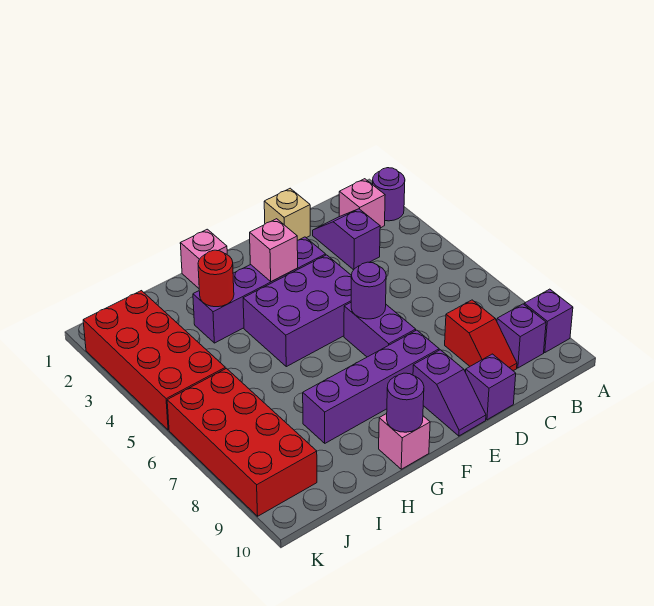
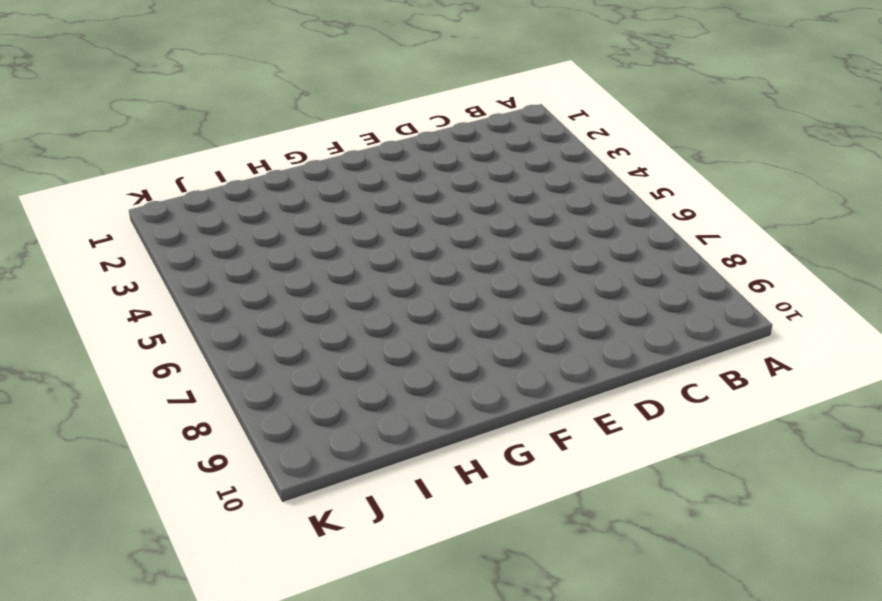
none -> purple round brick A2 level 1
none -> purple brick A9 level 1
none -> pink brick B2 level 1

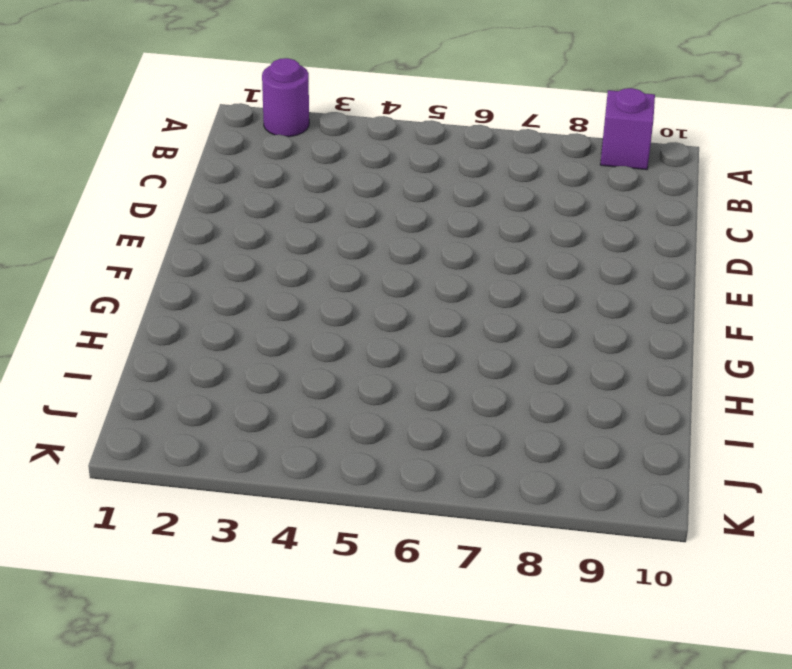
none -> pink brick B2 level 1
none -> purple brick B9 level 1
none -> purple slope C2:C3 level 1 top 3

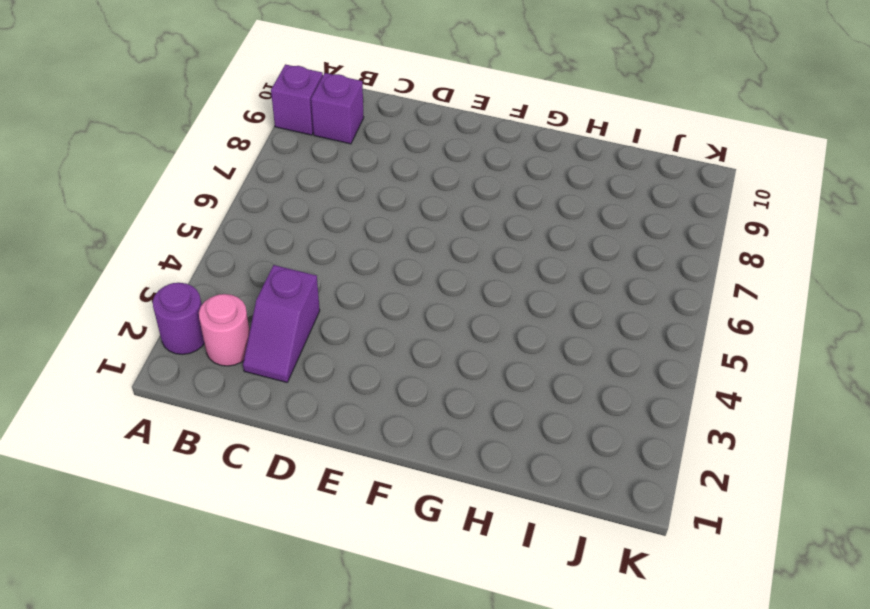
pink round brick B2 level 1 -> pink brick B2 level 1
none -> red slope C8:C9 level 1 top 8
none -> tan brick D1 level 1
none -> purple brick D10 level 1

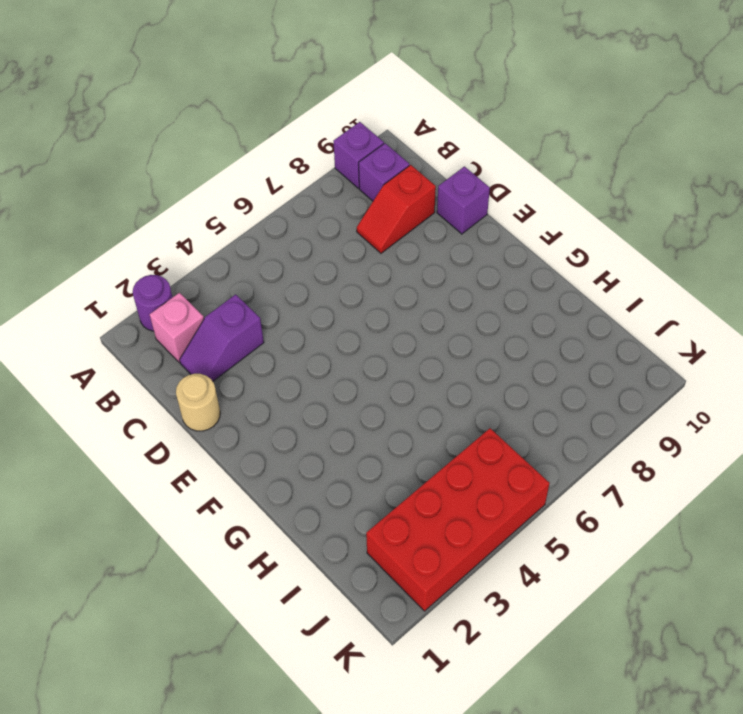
red slope C8:C9 level 1 top 9 -> red slope C8:C9 level 1 top 8
tan round brick D1 level 1 -> tan brick D1 level 1
none -> purple brick E3:H3 level 1
none -> purple brick E4:G5 level 1
none -> purple brick E6:E7 level 1

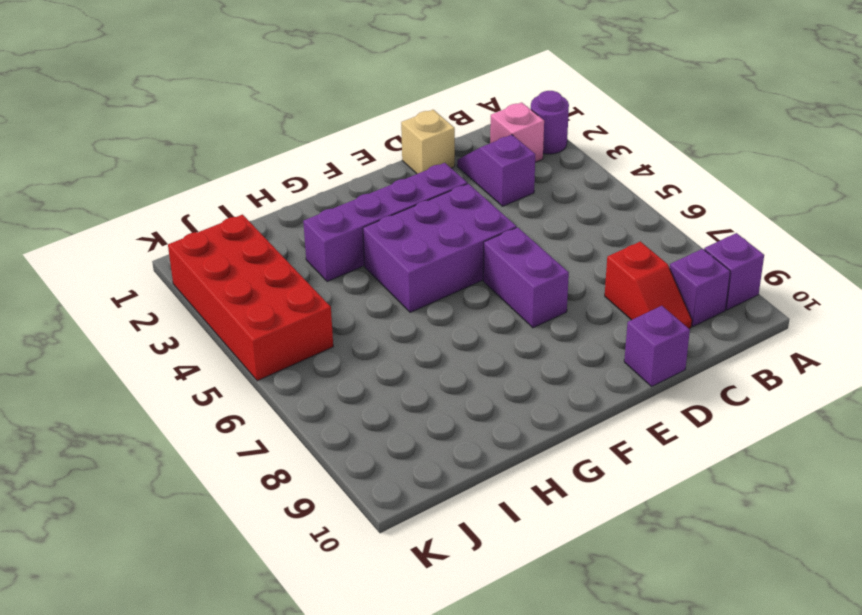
none -> purple brick E8:H8 level 1
none -> purple slope E9:E10 level 1 top 9
none -> pink brick G1 level 1

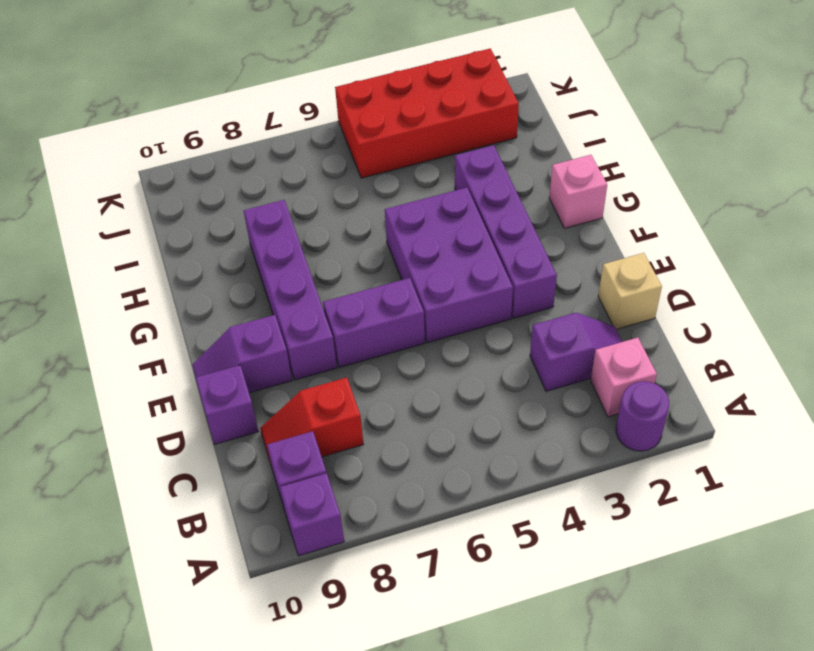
none -> pink brick G10 level 1
none -> red brick J6:K9 level 1
none -> purple round brick E6 level 2

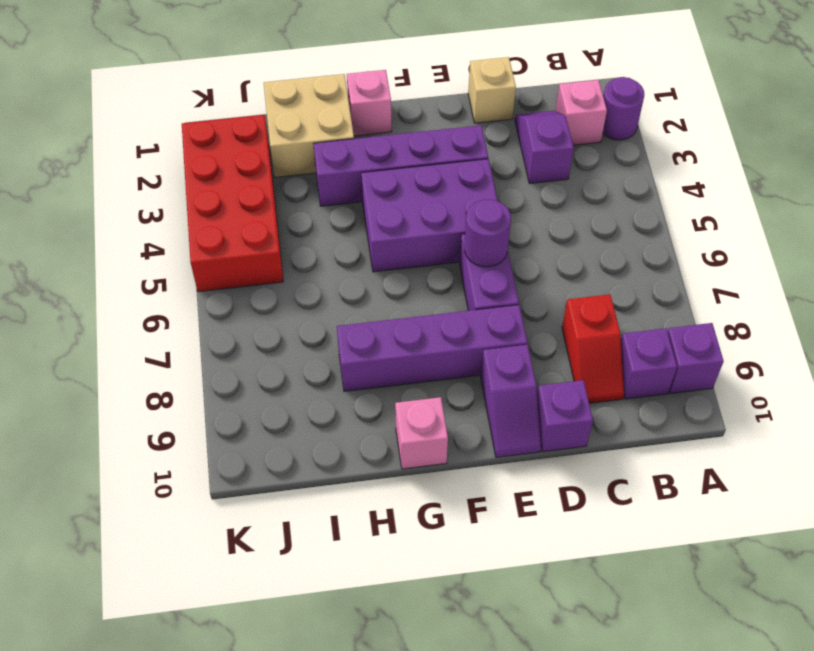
tan brick H1:I2 level 1 -> none
none -> red brick J6:K9 level 1
none -> pink brick F3 level 2
none -> purple round brick G10 level 2

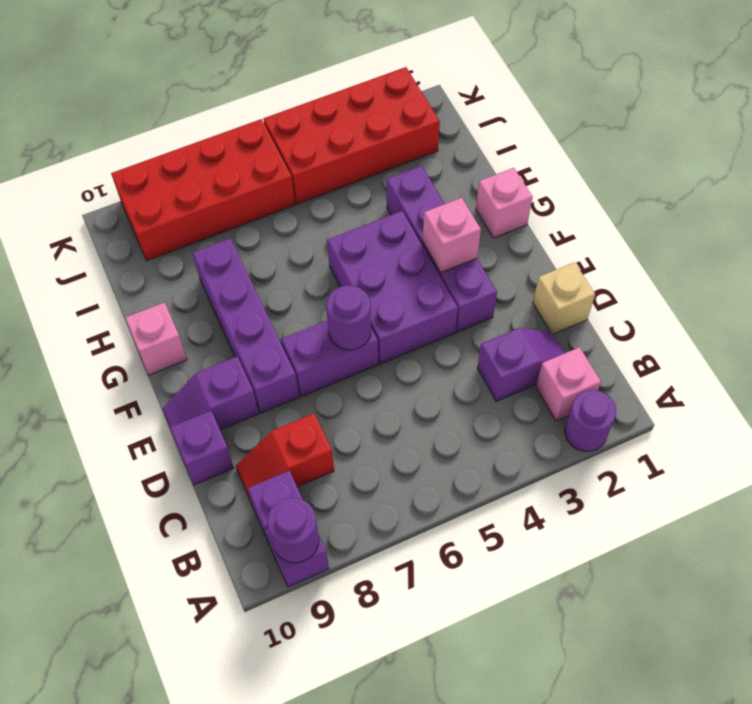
purple round brick A9 level 2 -> purple round brick G10 level 2
none -> red round brick H3 level 2

